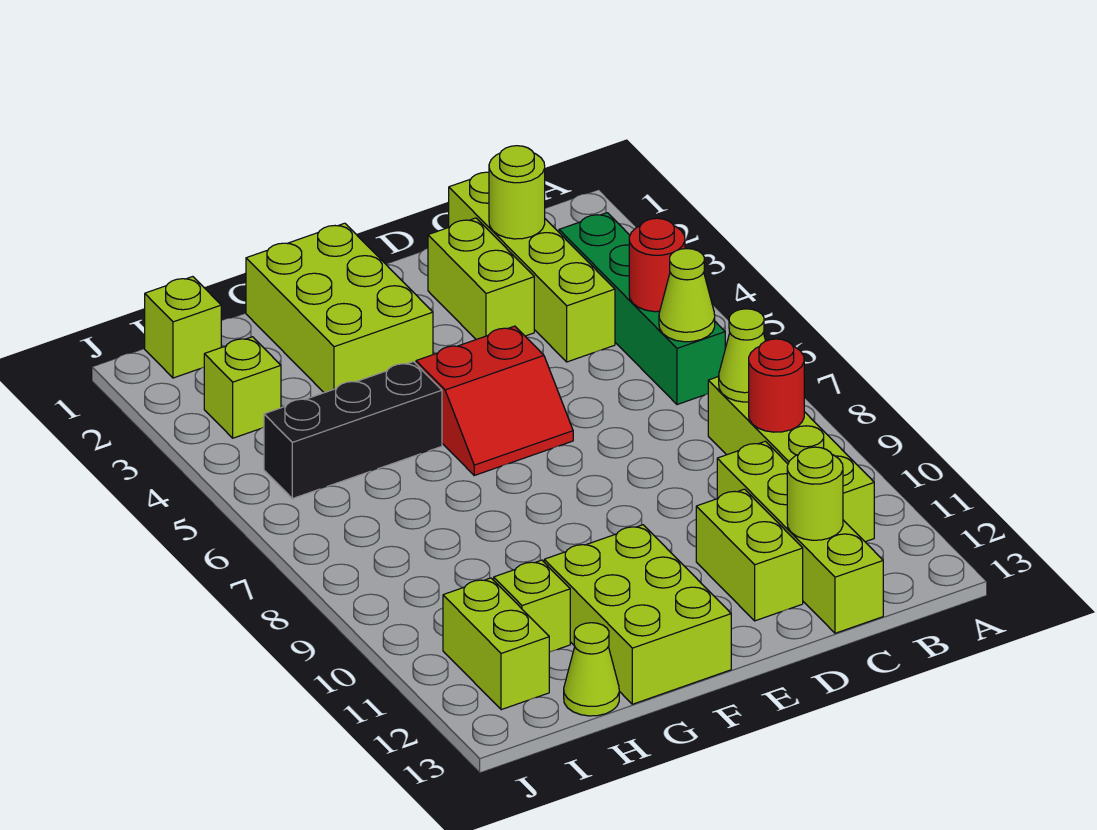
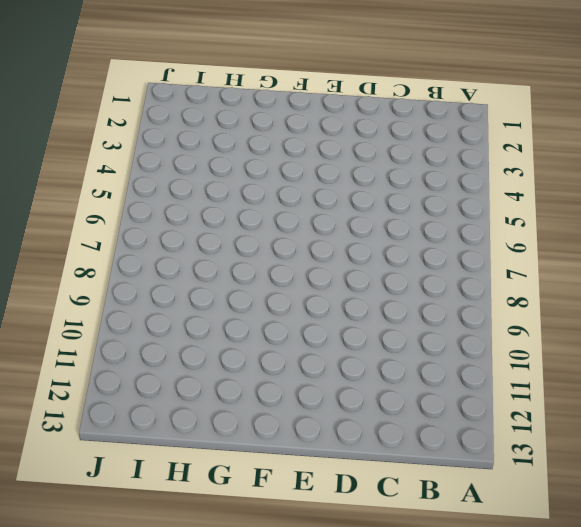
none -> green brick B3:B6 level 1
none -> lime brick B8:B11 level 1
none -> lime brick C1:C4 level 1

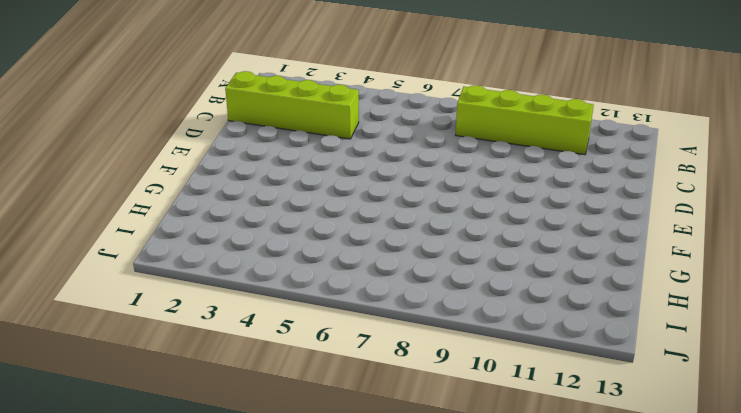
none -> green brick B3:B6 level 1
none -> lime brick C10:C13 level 1
none -> lime brick D2:D3 level 1

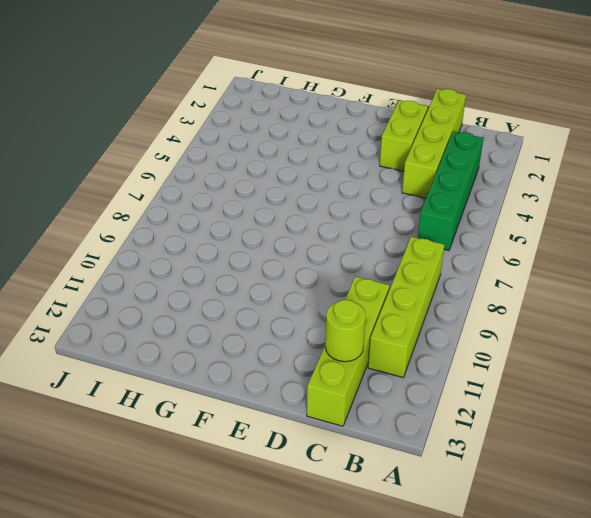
none -> lime brick D11:D12 level 1
none -> red slope E5:F6 level 1 top 5
none -> lime brick F1:G3 level 1

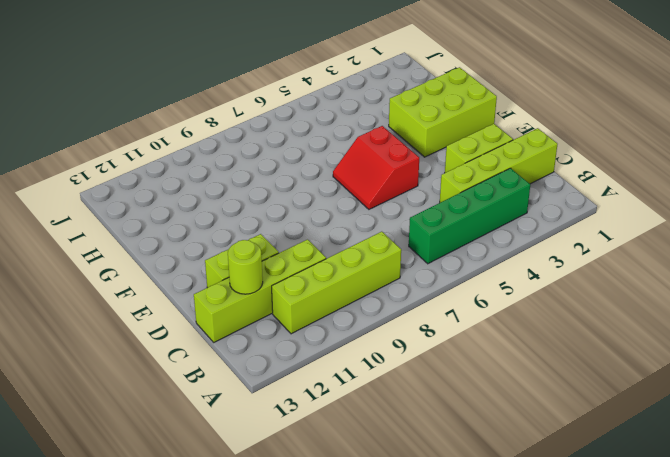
none -> lime brick F11:G13 level 1
none -> black brick G5:I5 level 1
none -> lime brick H11 level 1

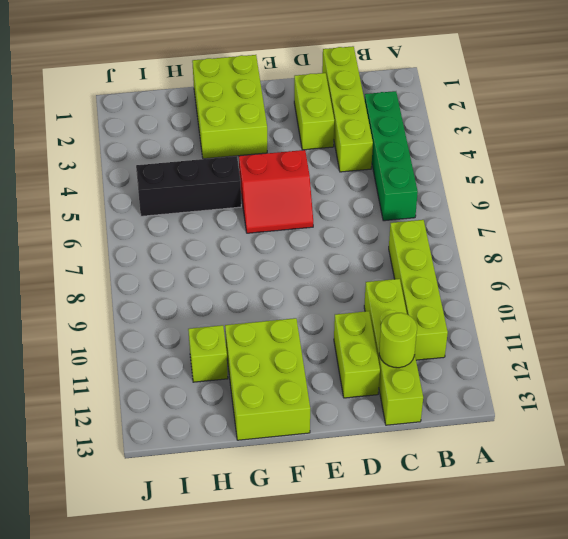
none -> lime cone H13 level 1
none -> lime brick I1 level 1
none -> lime brick I3 level 1

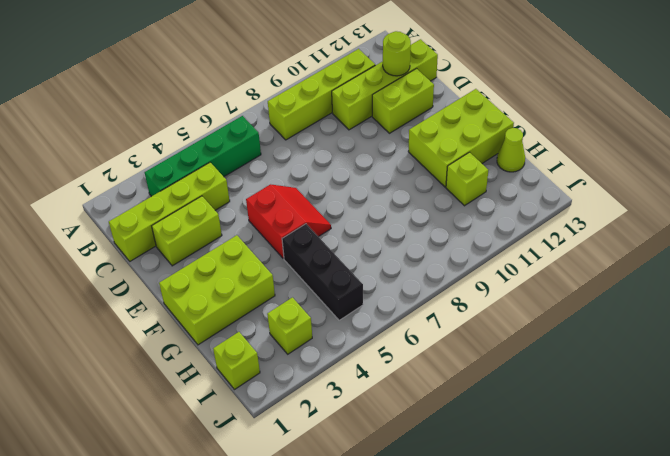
none -> lime brick I11:I12 level 1
none -> red round brick B5 level 2
none -> lime cone B6 level 2

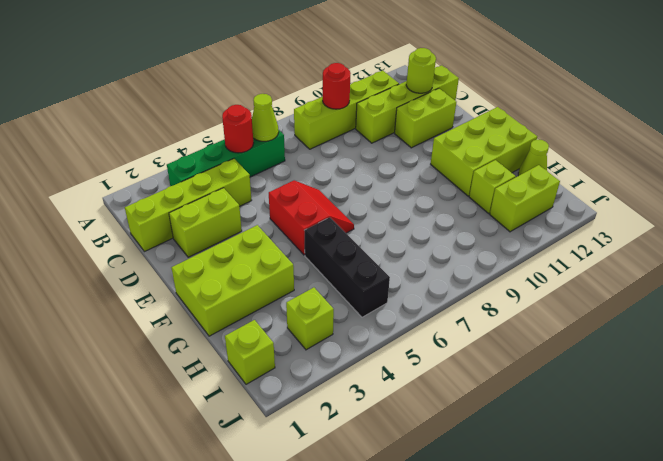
none -> lime cone B8 level 2
none -> lime round brick C2 level 2

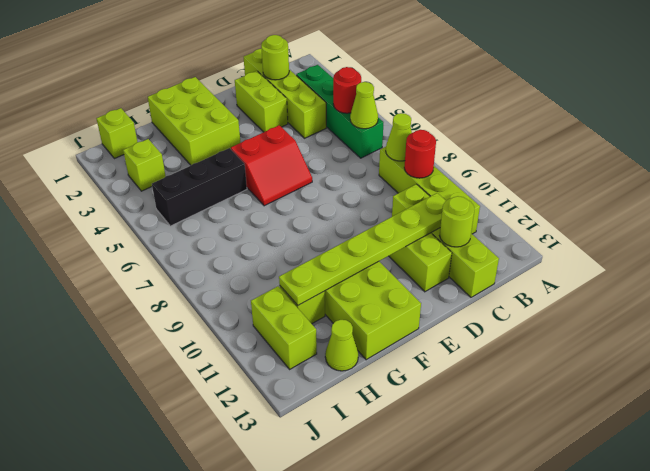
lime plate C11:H11 level 2 -> none

